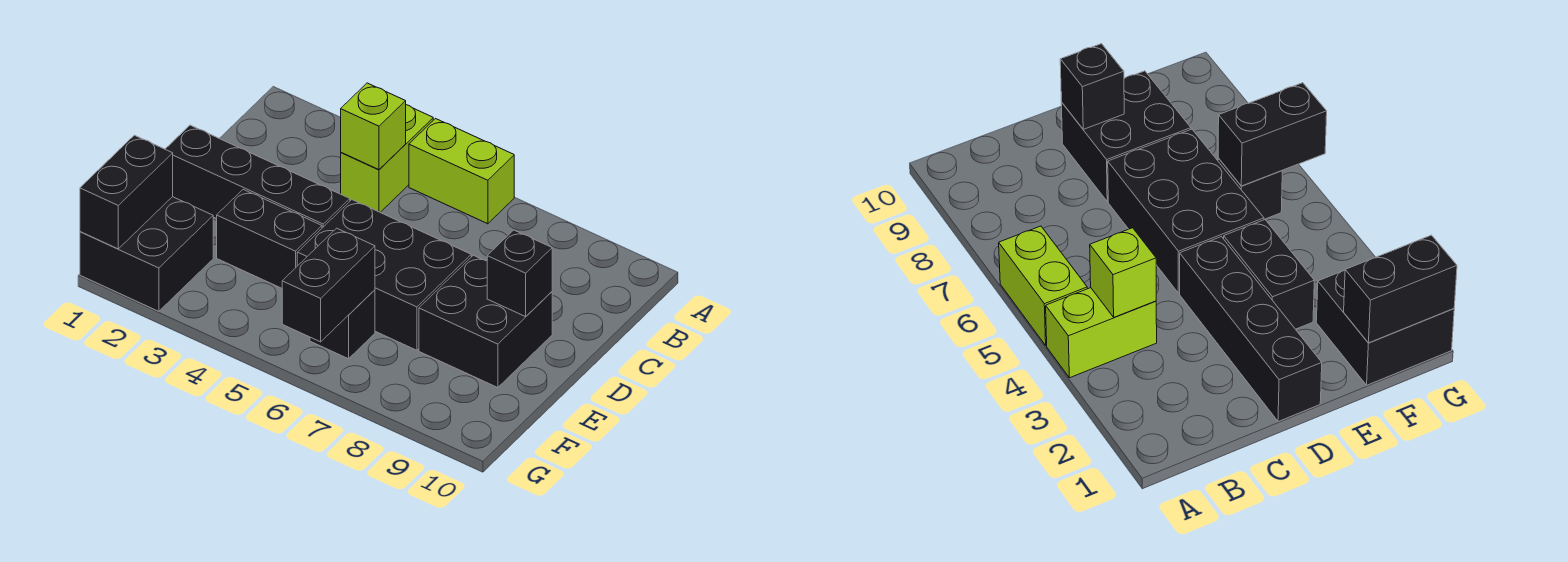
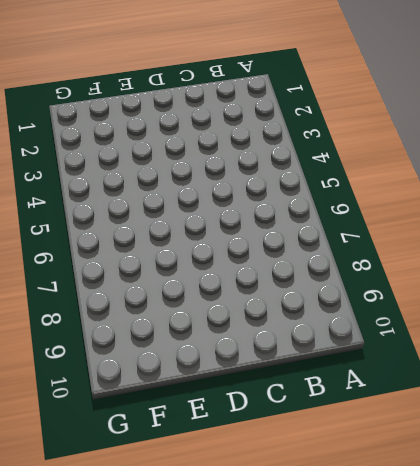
none -> lime brick A4:B4 level 1
none -> lime brick A5:A6 level 1
none -> black brick D1:D4 level 1

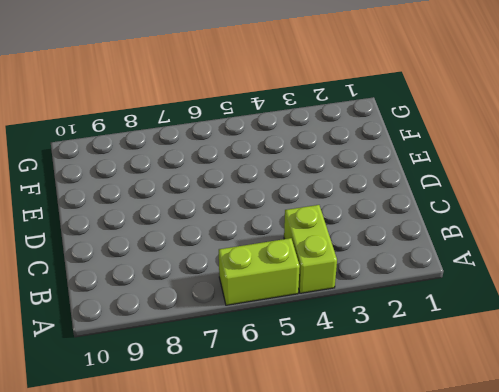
none -> black brick D1:D4 level 1
none -> black brick D5:E7 level 1
none -> black brick D8:E9 level 1

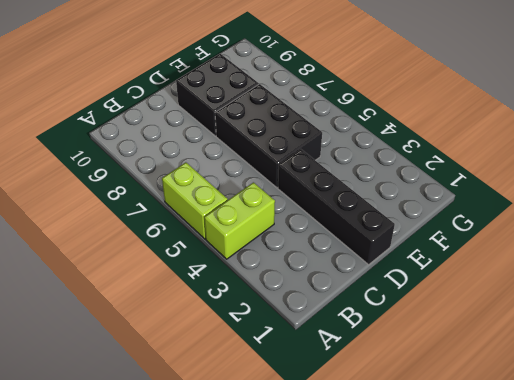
none -> black brick E3:E4 level 1
none -> black brick F1:G2 level 1
none -> black brick F6 level 1

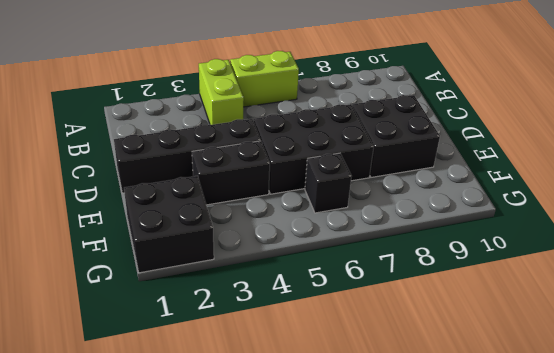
none -> lime brick B4 level 2
none -> black brick D9 level 2
none -> black brick F1:G1 level 2

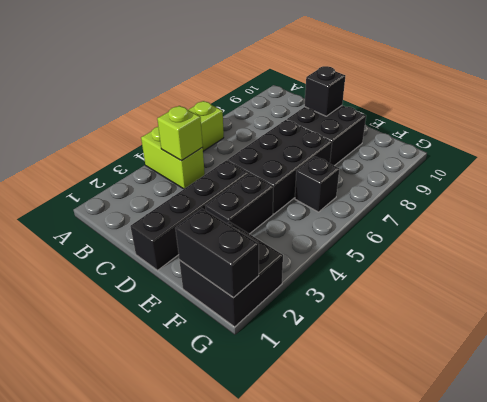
none -> black brick F6:G6 level 2

